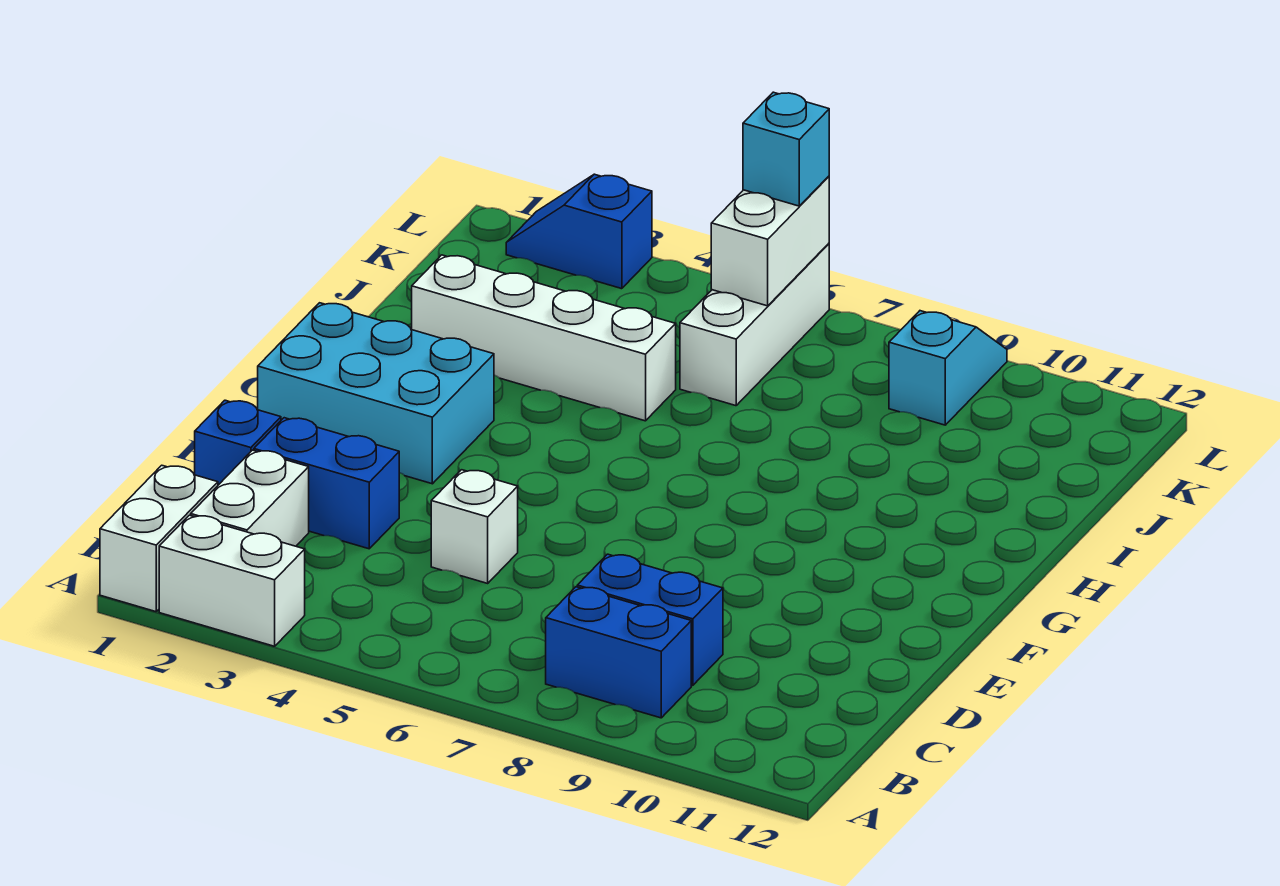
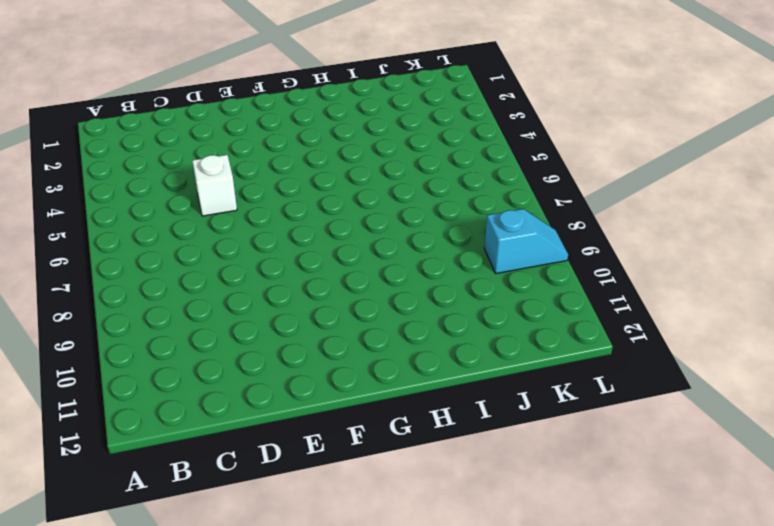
none -> white brick A1:B1 level 1
none -> white brick A2:A3 level 1
none -> white brick B2:C2 level 1

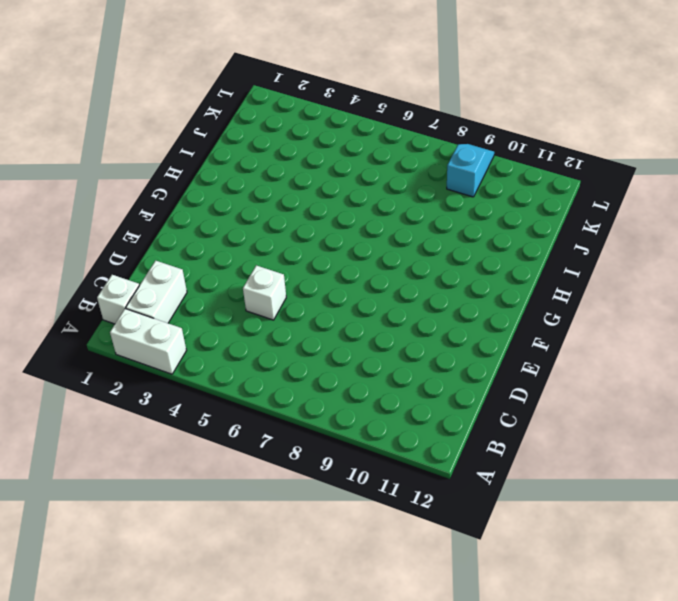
white brick B1 level 1 -> white brick A1:B1 level 1
none -> blue brick B8:B9 level 1
none -> blue brick C8:C9 level 1
none -> blue brick D1 level 1

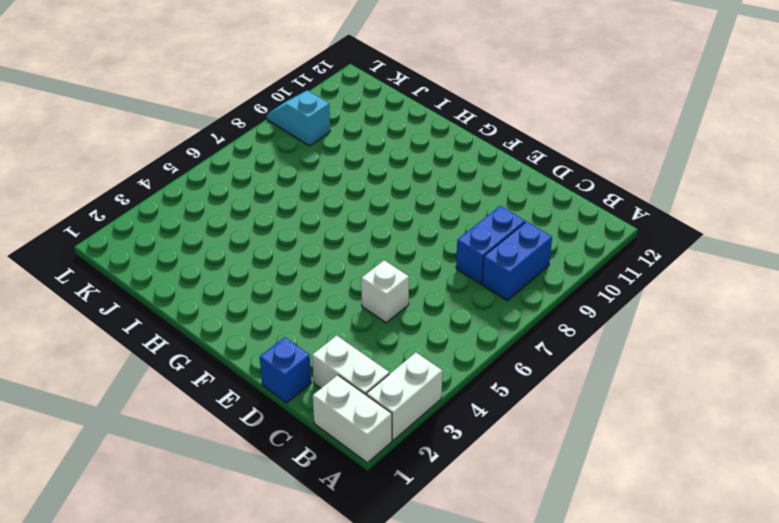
none -> blue brick D2:D3 level 1
none -> cyan brick F1:G3 level 1
none -> white brick I2:I5 level 1

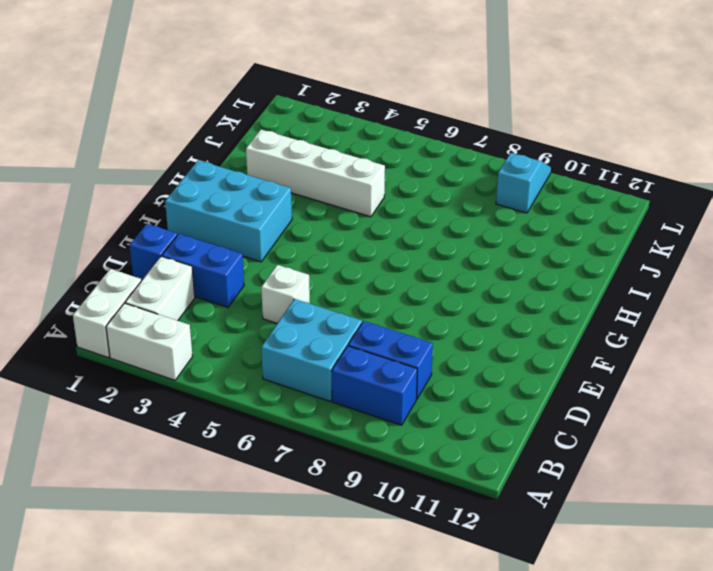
cyan brick B6:C7 level 1 -> none
none -> white brick J6:L6 level 1
none -> blue slope L2:L3 level 1 top 3
none -> white brick K6:L6 level 2

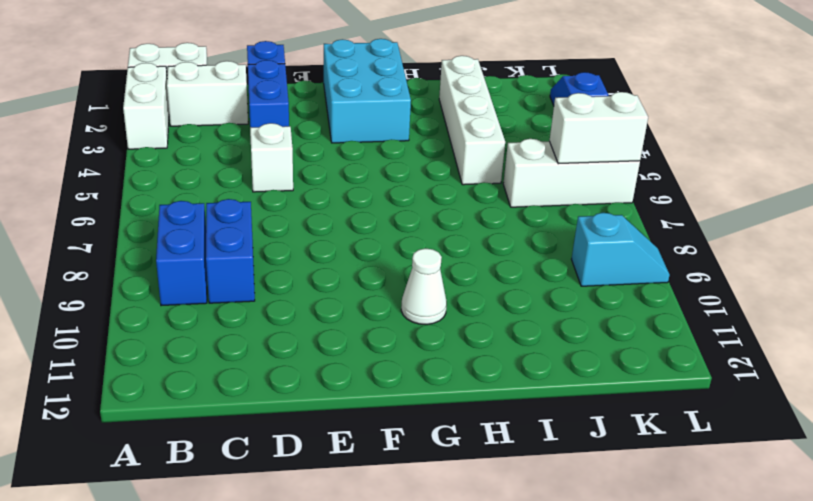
white cone G10 level 1 -> none
none -> cyan brick L6 level 3

